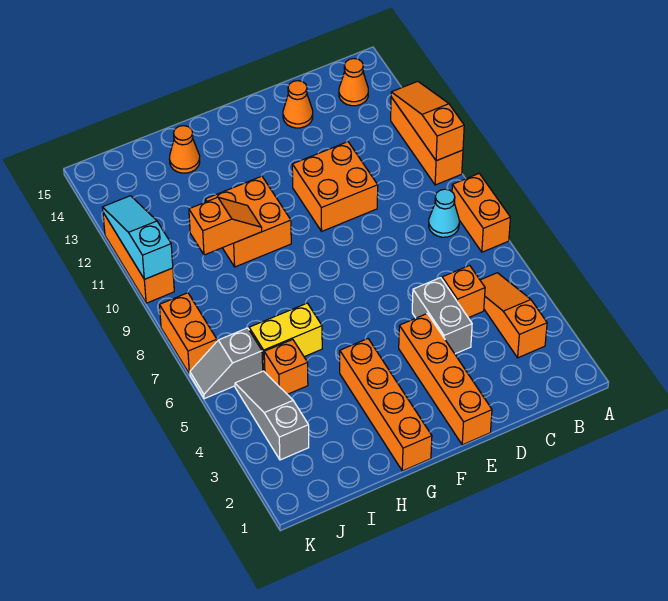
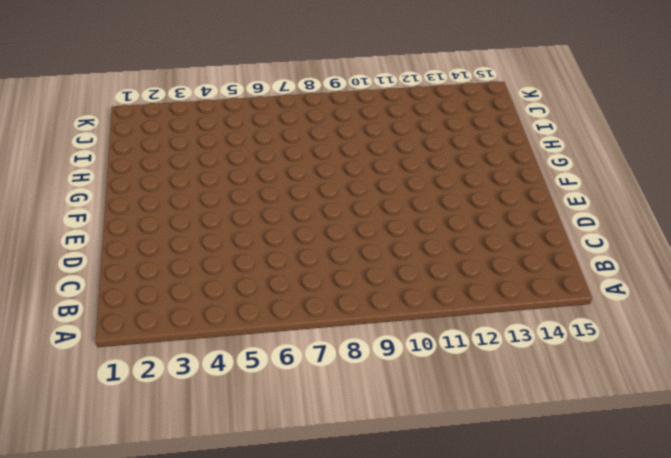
none -> orange brick A7:A8 level 1
none -> orange brick A10:A12 level 1
none -> orange slope B3:B5 level 1 top 3

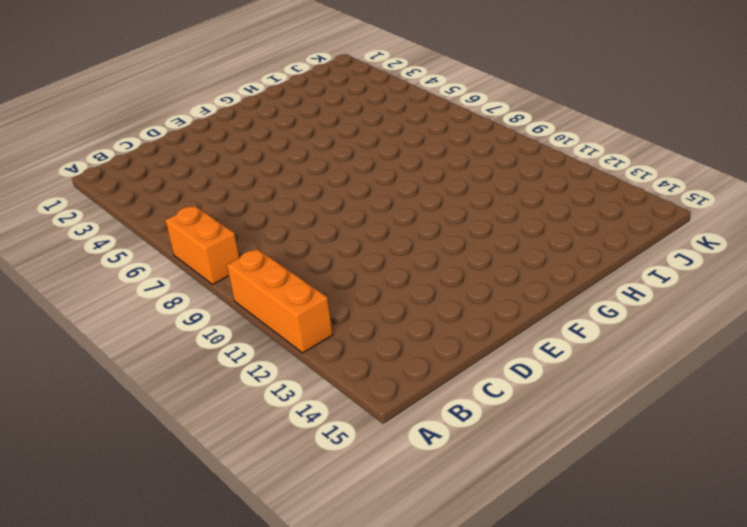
none -> orange slope B3:B5 level 1 top 3
none -> cyan cone B8 level 1
none -> orange cone B14 level 1

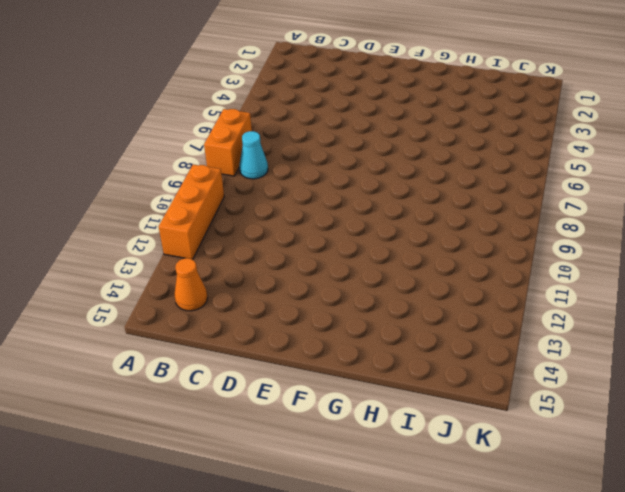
none -> orange slope B3:B5 level 1 top 3
none -> orange brick C5 level 1
none -> grey brick D4:D5 level 1

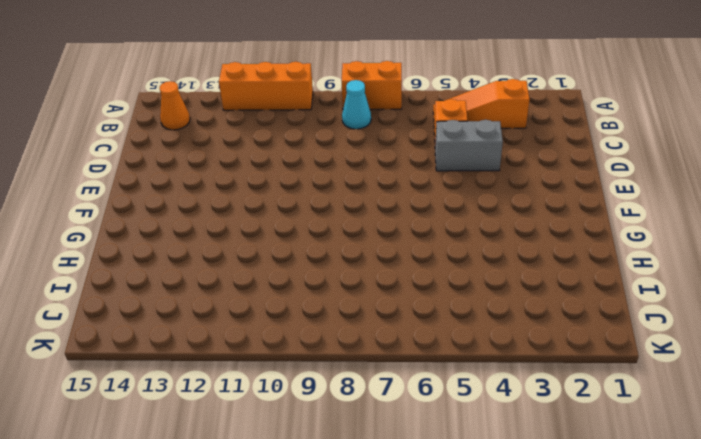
none -> orange brick D10:E11 level 1
none -> orange cone D14 level 1
none -> orange brick E1:E4 level 1

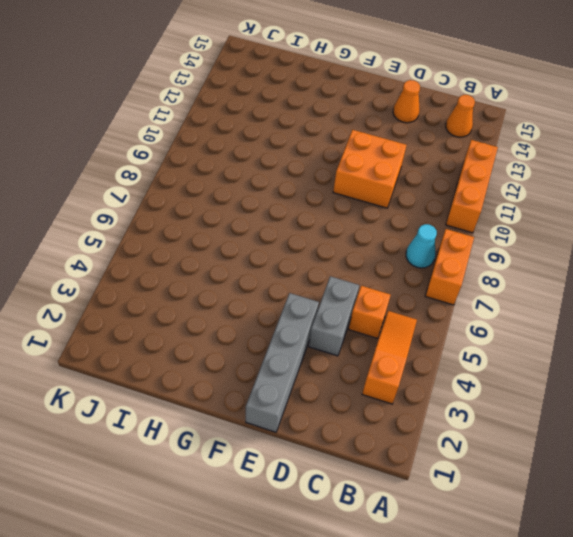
grey brick E1:E4 level 1 -> orange brick E1:E4 level 1
none -> orange brick G1:G4 level 1
none -> orange brick G10:H11 level 1
none -> yellow brick H6:I6 level 1

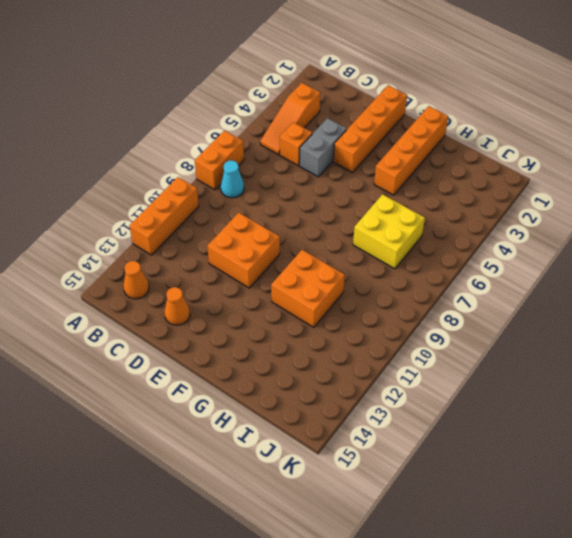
yellow brick H6:I7 level 1 -> yellow brick H6:I6 level 1
none -> orange cone H14 level 1
none -> orange brick I5 level 1
none -> grey slope J3:J5 level 1 top 3

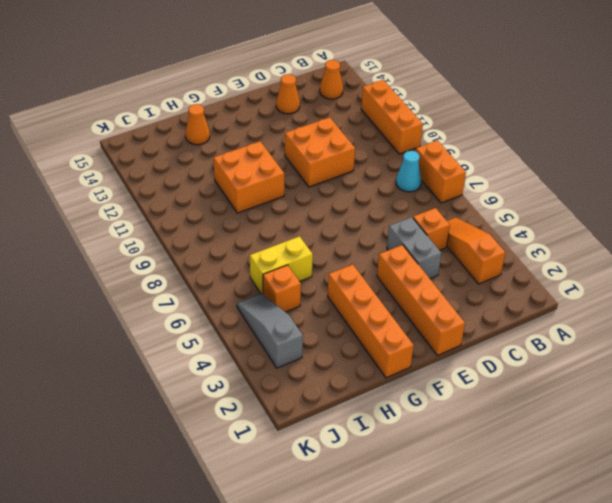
none -> grey slope J6:K6 level 1 top J
none -> orange brick K7:K8 level 1
none -> orange brick K10:K12 level 1

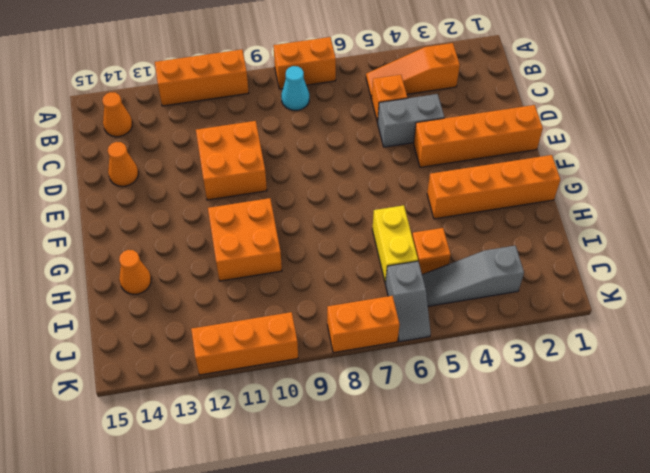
none -> orange slope A10:A12 level 2 top 10
none -> orange slope H10:I10 level 2 top I
none -> cyan slope K10:K12 level 2 top 10

